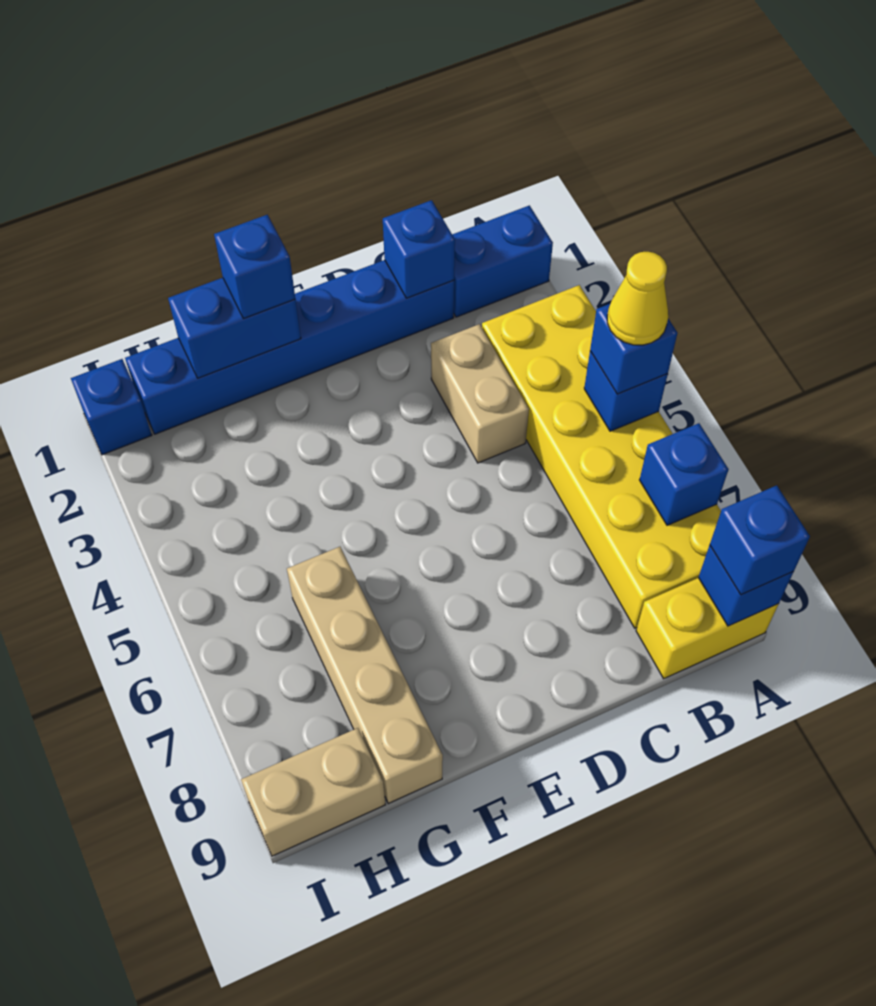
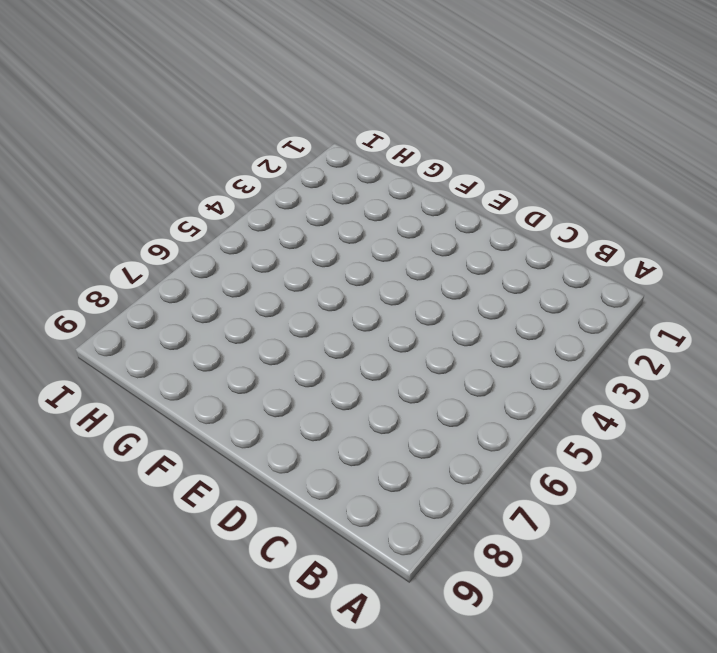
none -> blue brick A1:B1 level 1
none -> yellow brick A3:B8 level 1
none -> yellow brick A9:B9 level 1

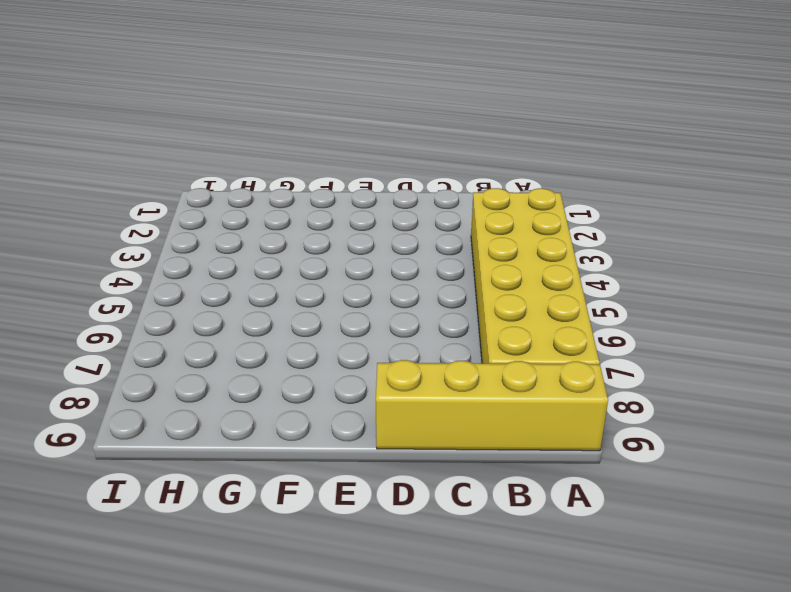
yellow brick A9:D9 level 1 -> yellow brick A9:B9 level 1
none -> blue brick A1:B1 level 1
none -> blue brick C1:H1 level 1
none -> tan brick C3:C4 level 1

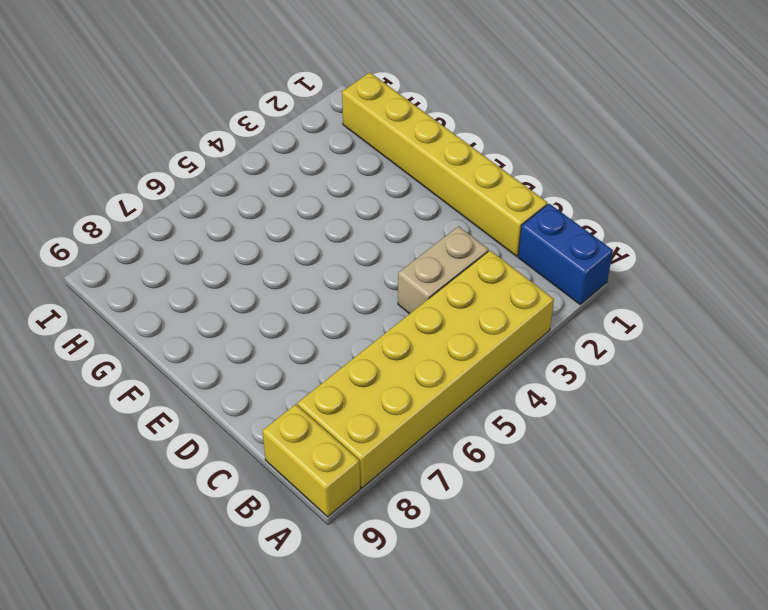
yellow brick C1:H1 level 1 -> blue brick C1:H1 level 1
none -> tan brick G6:G9 level 1
none -> tan brick H9:I9 level 1
none -> blue brick I1 level 1

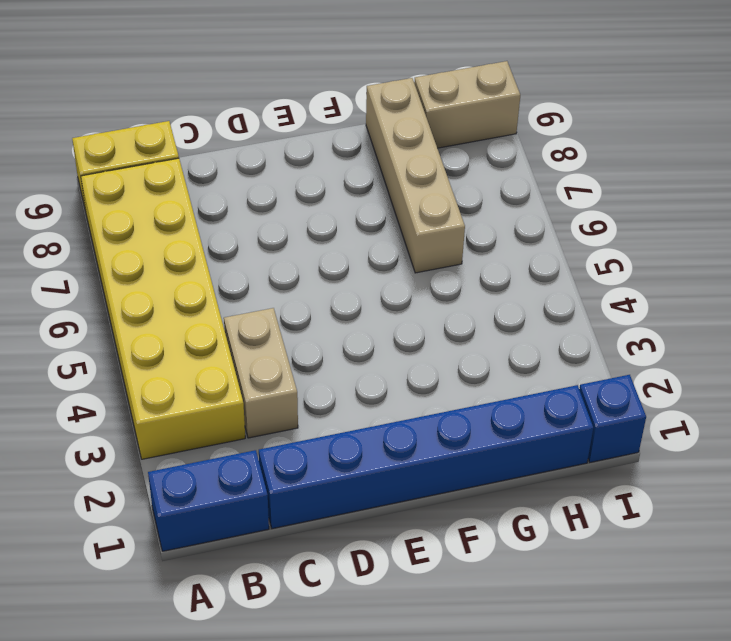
none -> blue brick A5 level 2
none -> blue brick A7 level 2
none -> blue brick A9 level 2

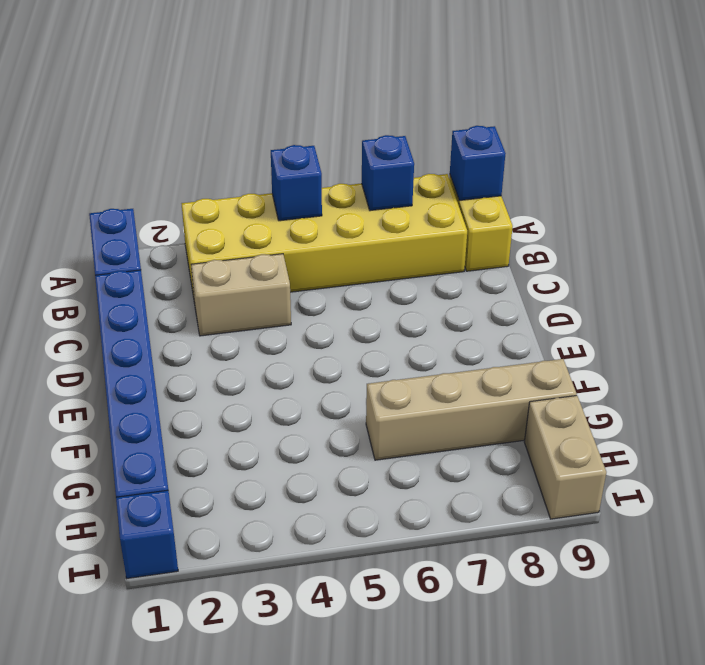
none -> blue brick C1 level 2
none -> blue brick F1:G1 level 2
none -> blue brick A5 level 3

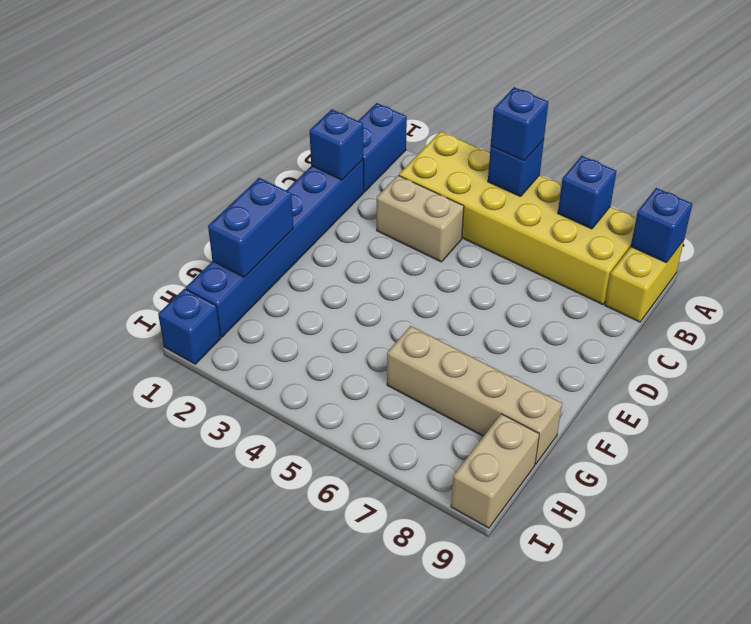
none -> blue brick A9 level 3
none -> blue brick F1 level 3
none -> yellow cone A5 level 4

